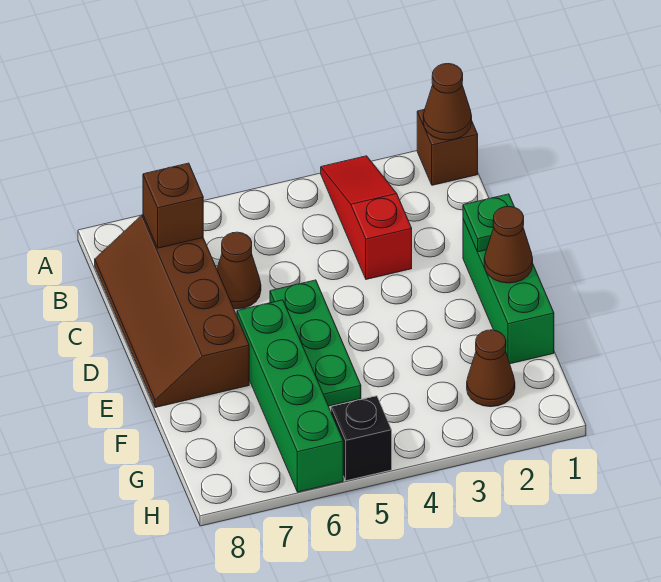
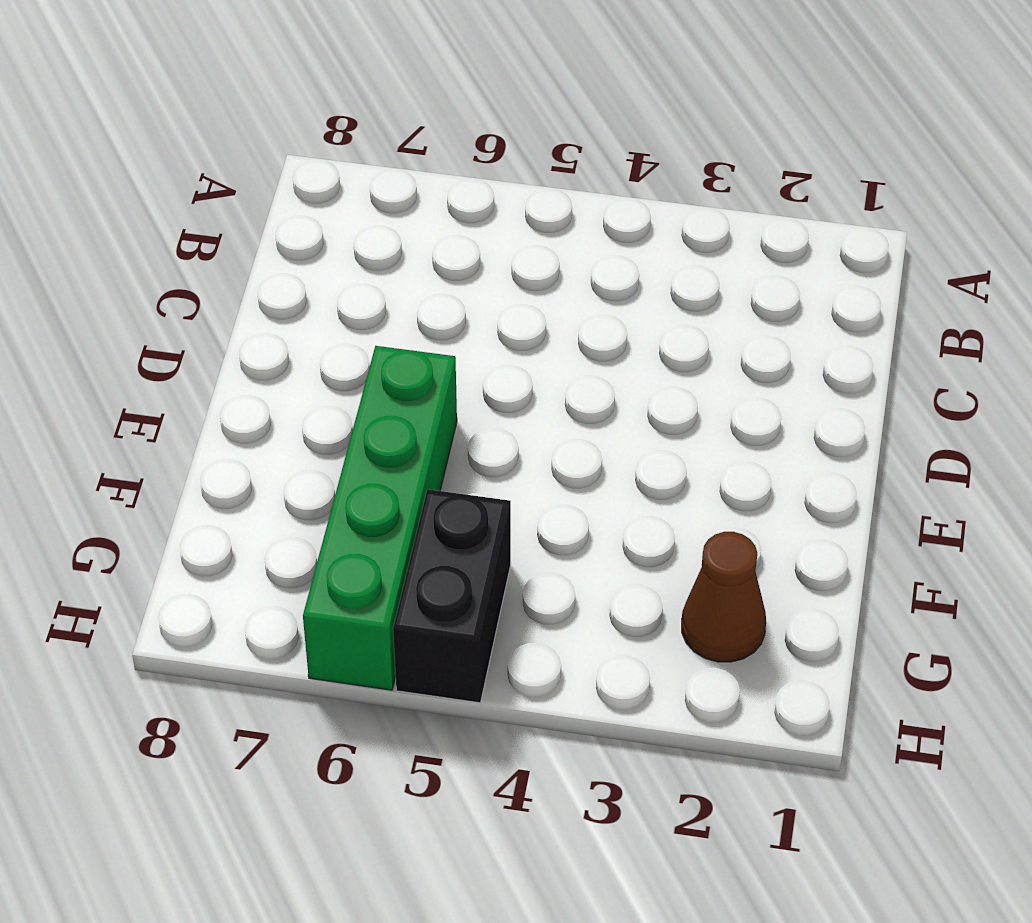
black brick G5:H5 level 1 -> black brick H5 level 1
none -> brown brick A1 level 1
none -> red slope A3:C3 level 1 top C
none -> brown slope B7:E8 level 1 top 7

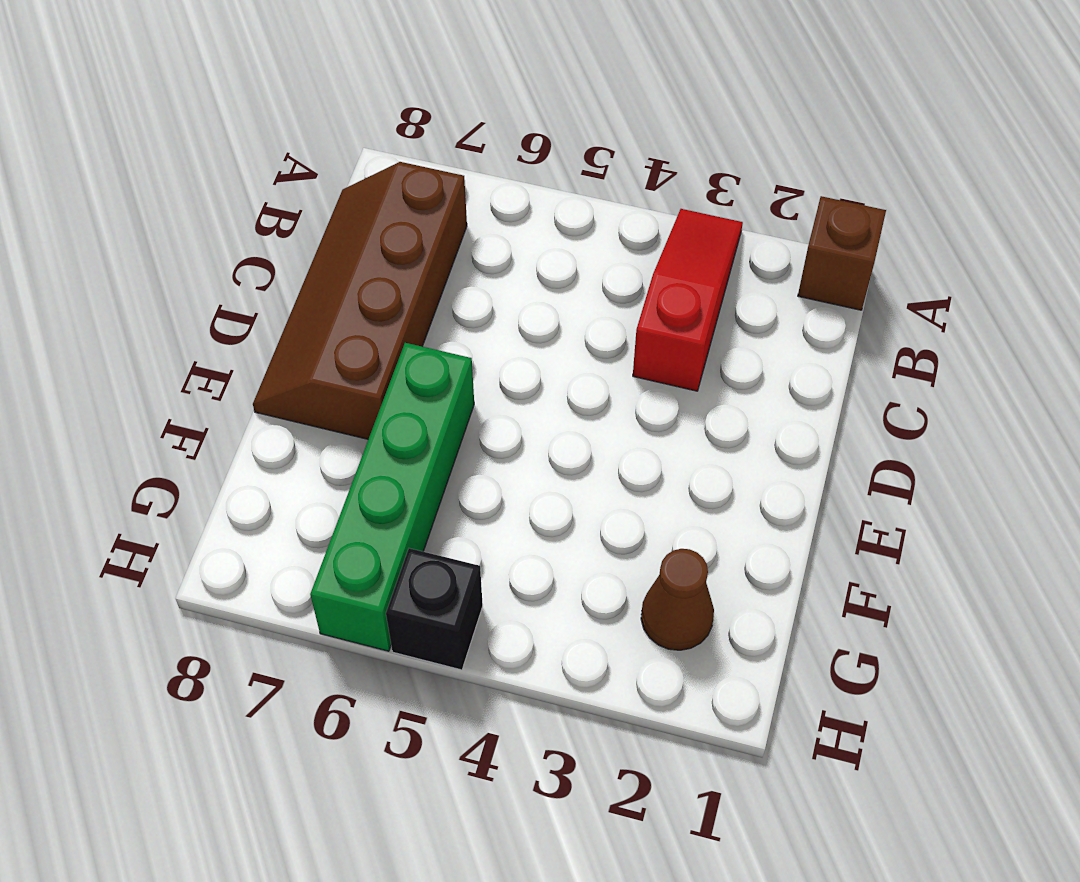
none -> brown cone C6 level 1
none -> green brick D1:F1 level 1
none -> green plate D5:F5 level 1

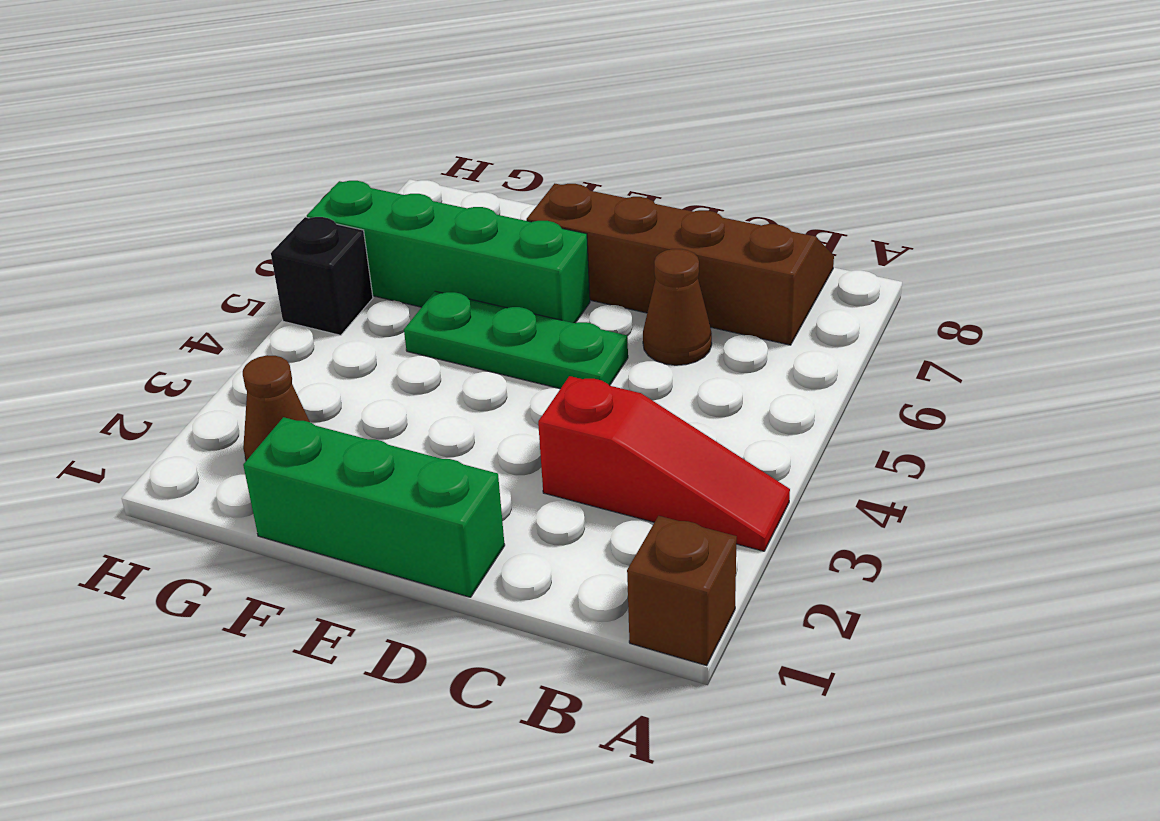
none -> brown cone A1 level 2
none -> brown brick B7 level 2
none -> green plate D1 level 2

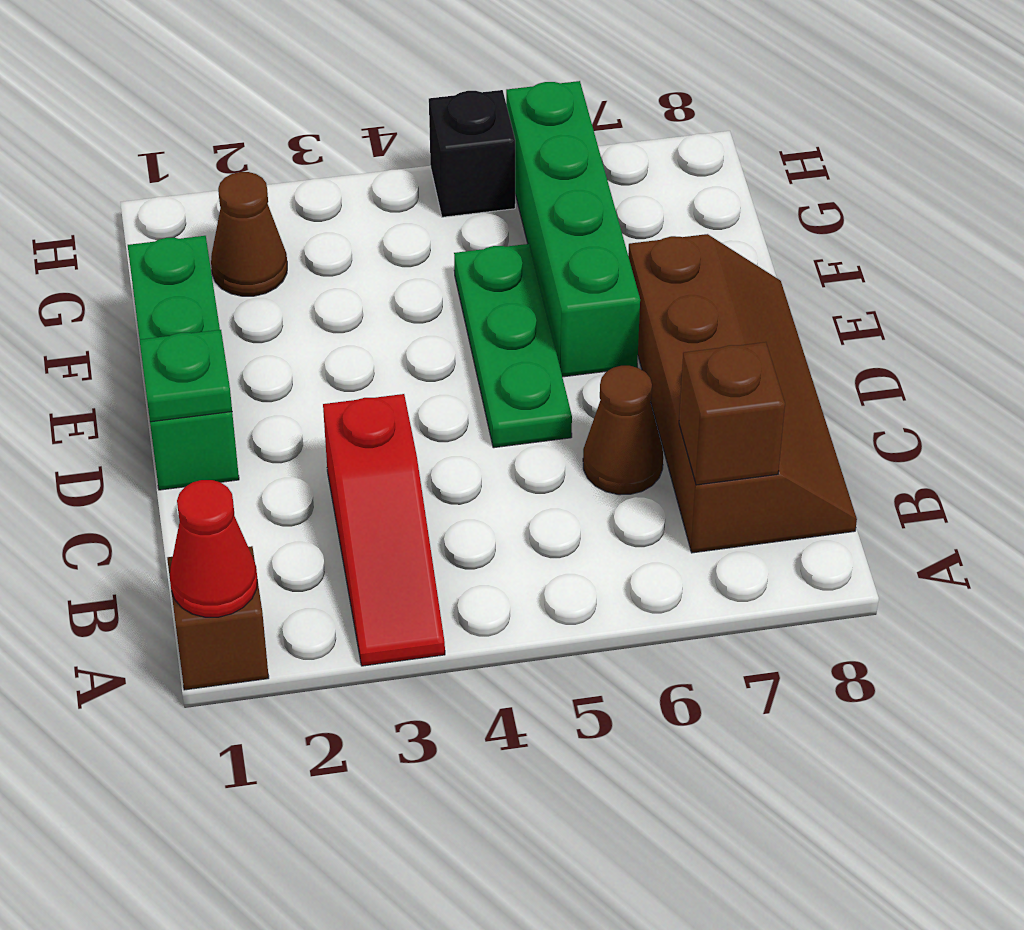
red cone A1 level 2 -> brown cone A1 level 2
none -> brown cone E1 level 2

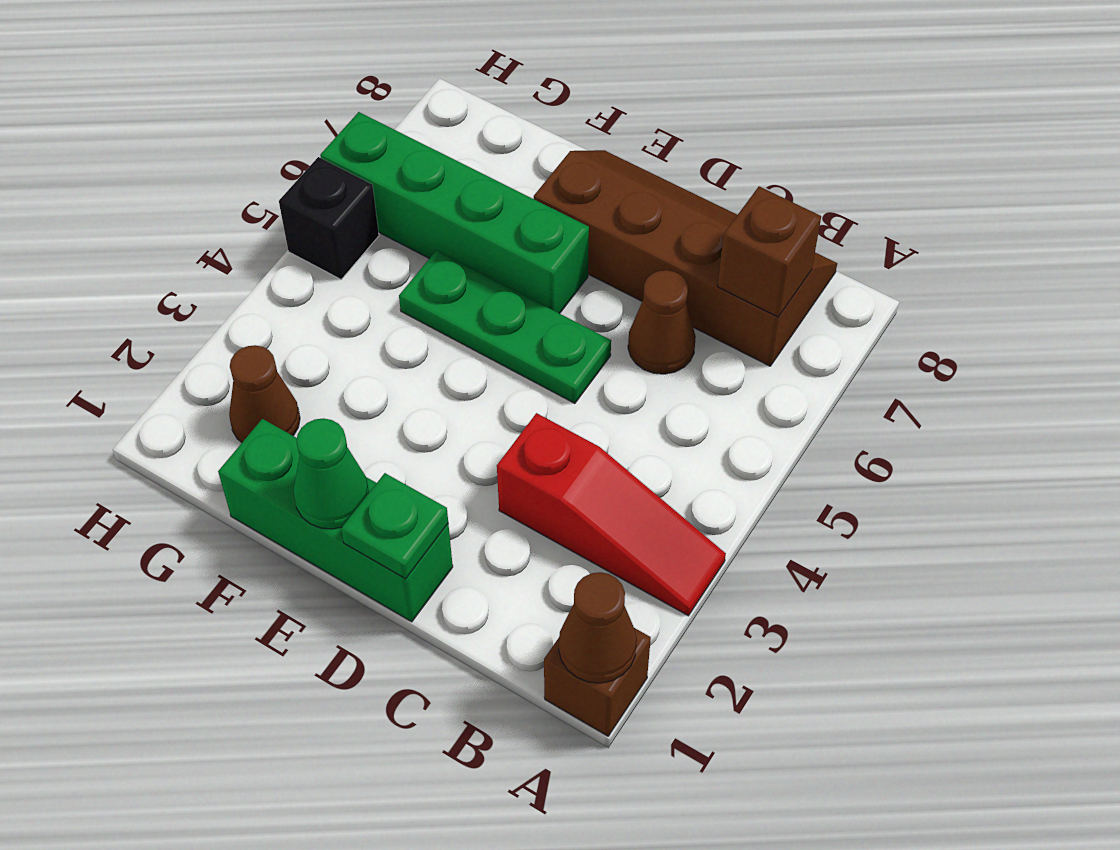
green cone E1 level 2 -> brown cone E1 level 2

